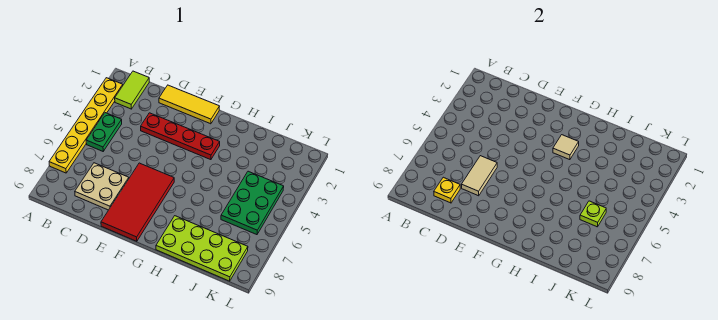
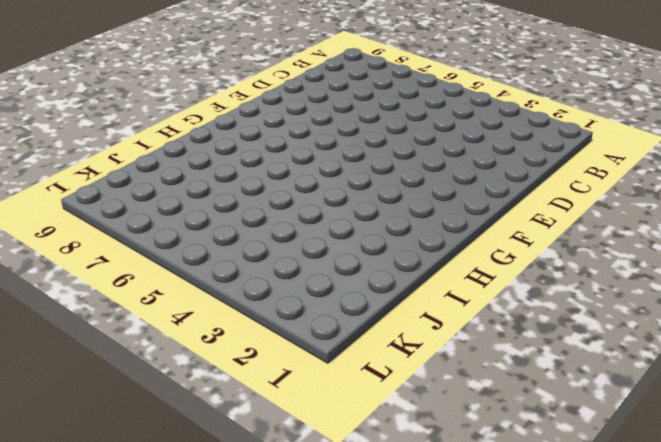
none -> yellow plate A2:A7 level 1
none -> lime tile B1:B2 level 1
none -> green plate B4:B5 level 1

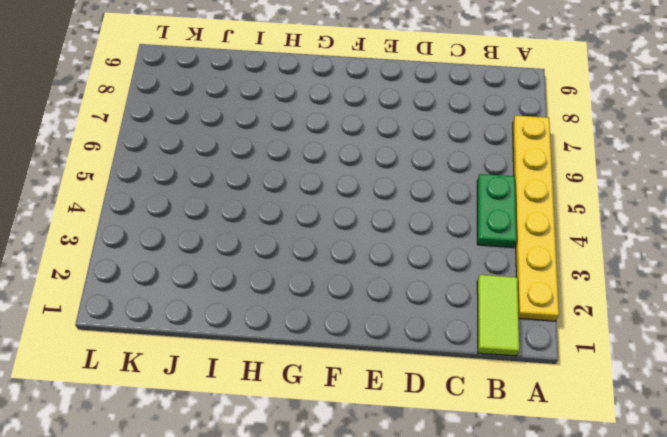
none -> tan plate C7:D8 level 1
none -> yellow tile D1:F1 level 1
none -> red plate D3:G3 level 1

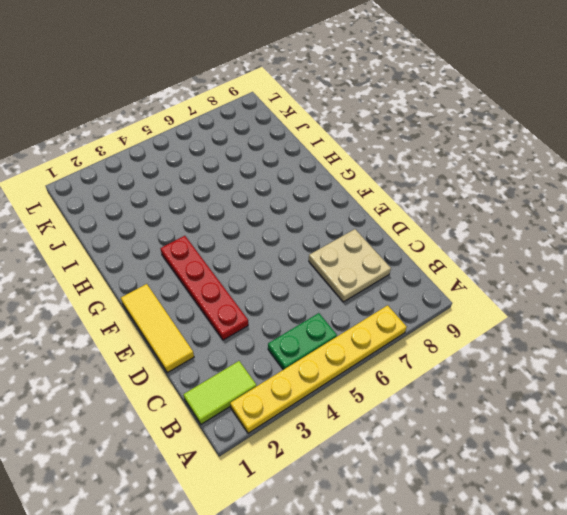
none -> red tile E6:F9 level 1
none -> lime plate H8:K9 level 1
none -> green plate J4:K6 level 1

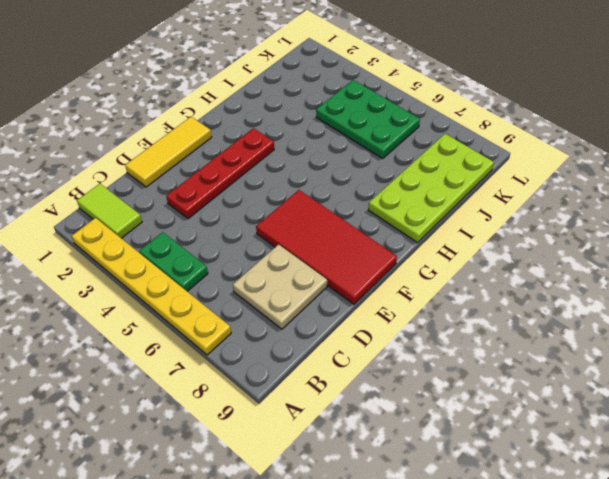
none -> yellow plate C8 level 2
none -> tan tile D6:D7 level 2
none -> tan tile G3 level 2

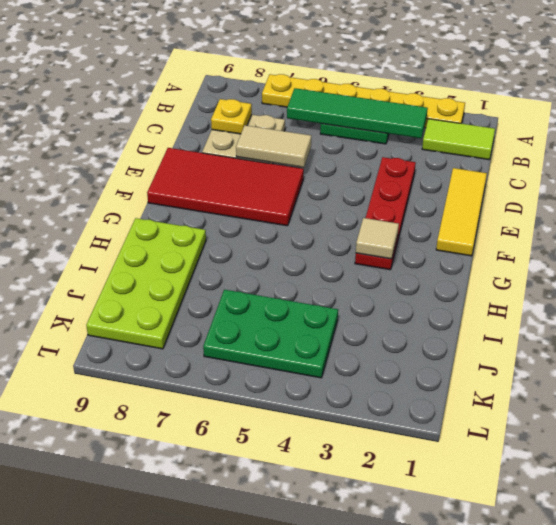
green tile B3:B6 level 2 -> none
none -> lime plate J6 level 2

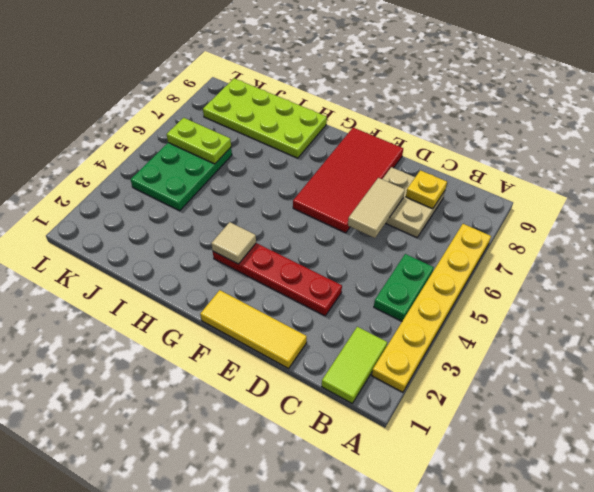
lime plate J6:K6 level 2 -> lime plate J6 level 2

